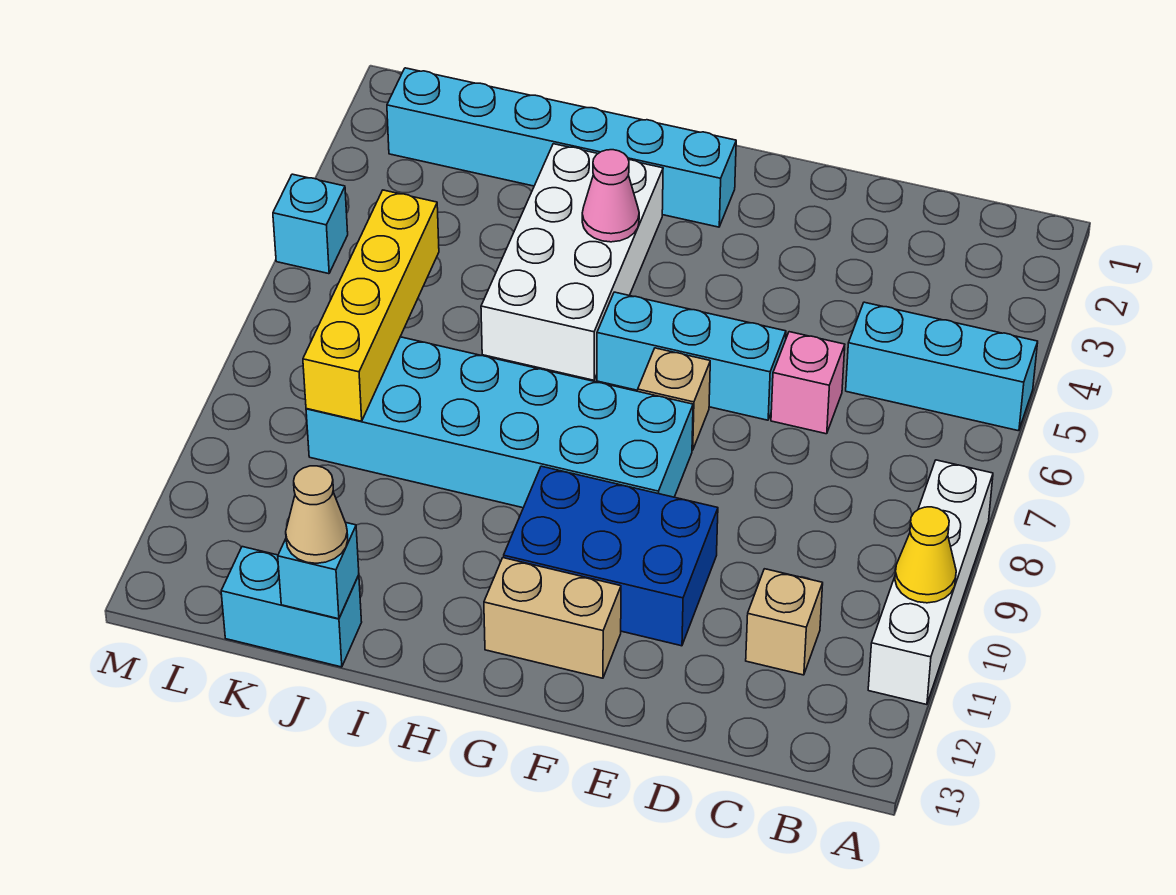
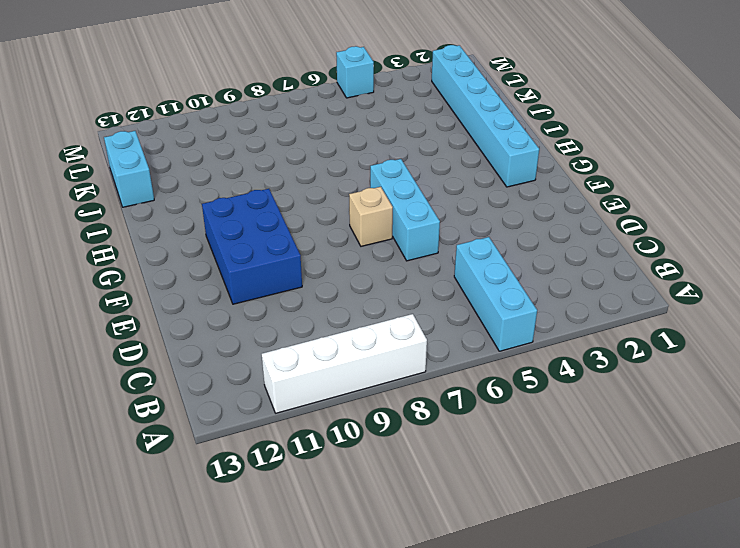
none -> tan brick C11 level 1
none -> pink brick D6 level 1
none -> cyan brick F8:K9 level 1

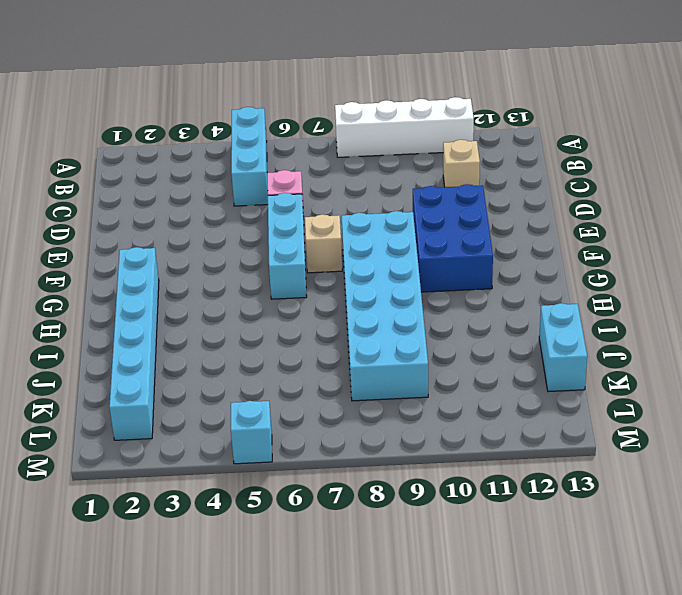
none -> tan brick F12:G12 level 1
none -> white brick H3:I6 level 1
none -> yellow cone A10 level 2

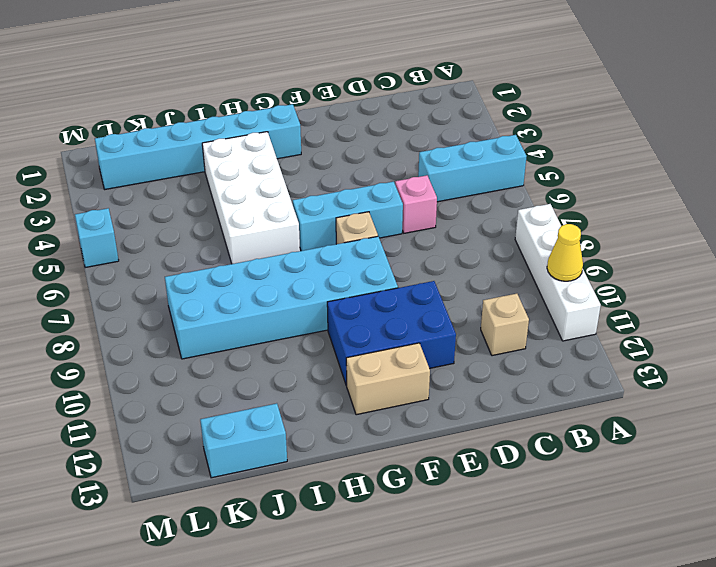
none -> pink cone H4 level 2
none -> cyan brick J13 level 2
none -> yellow brick K6:K9 level 2

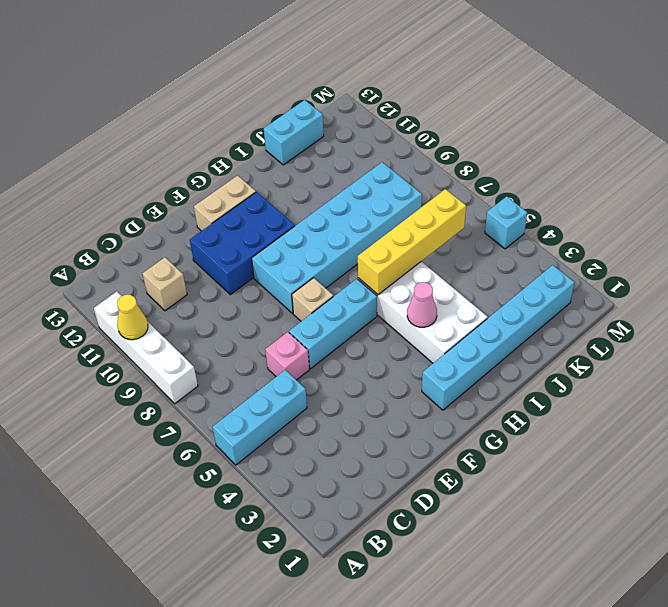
yellow brick H6:K6 level 2 -> yellow brick K6:K9 level 2
none -> cyan brick J13 level 2
none -> tan cone J13 level 3

